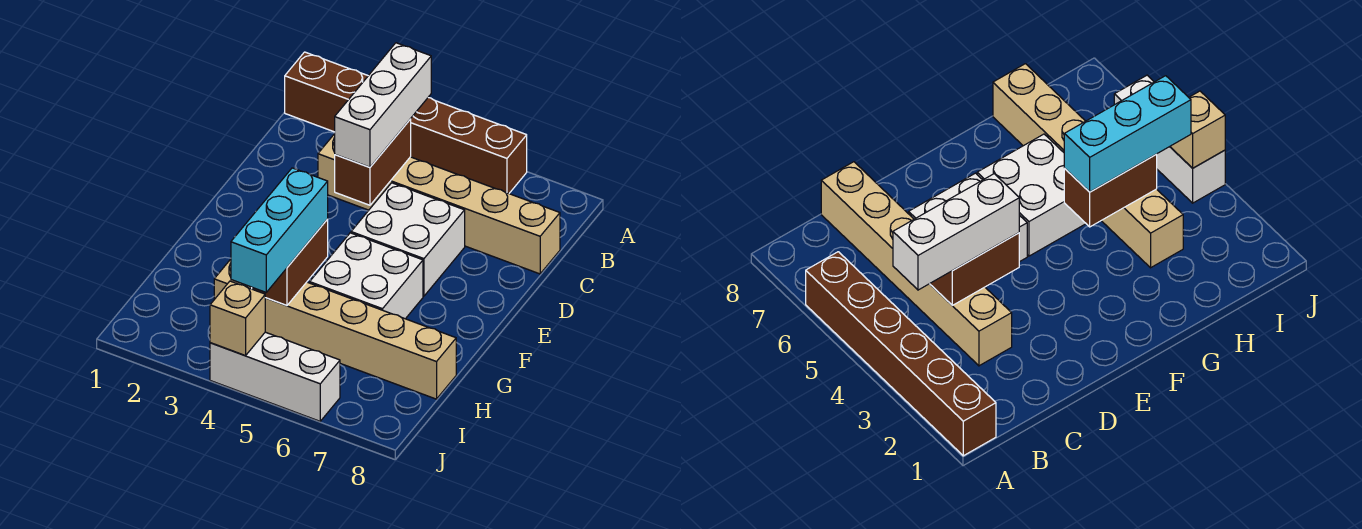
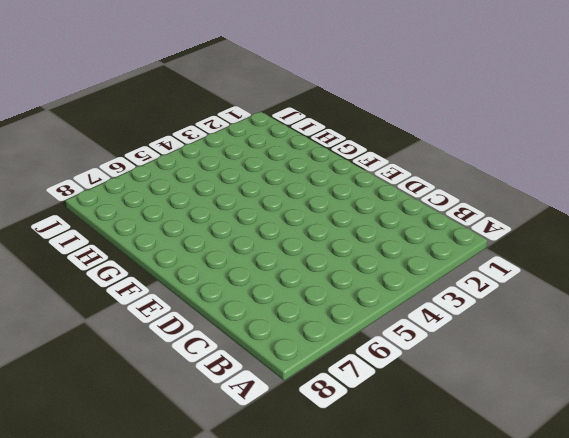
none -> brown brick A1:A6 level 1
none -> tan brick C3:C8 level 1

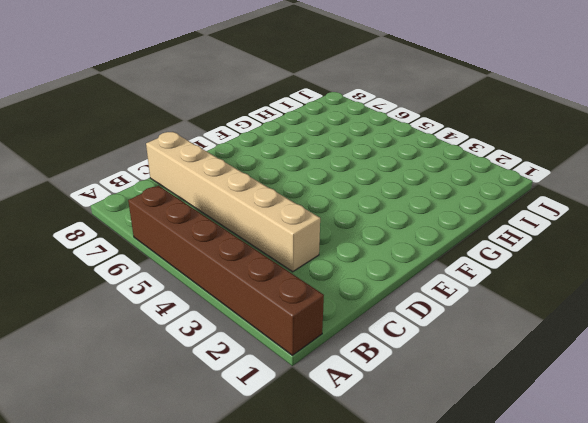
none -> white brick D5:E6 level 1
none -> white brick F5:G6 level 1

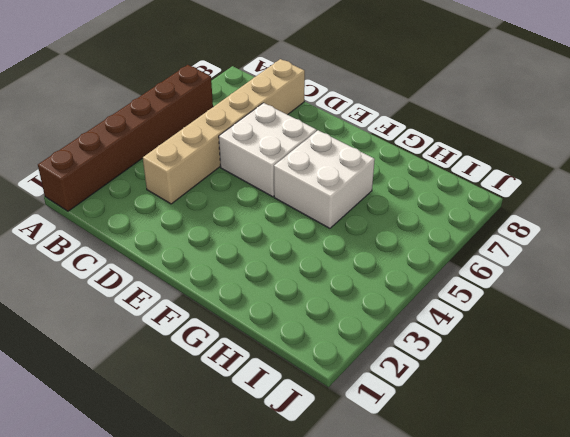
none -> tan brick H3:H8 level 1
none -> white brick J4:J6 level 1

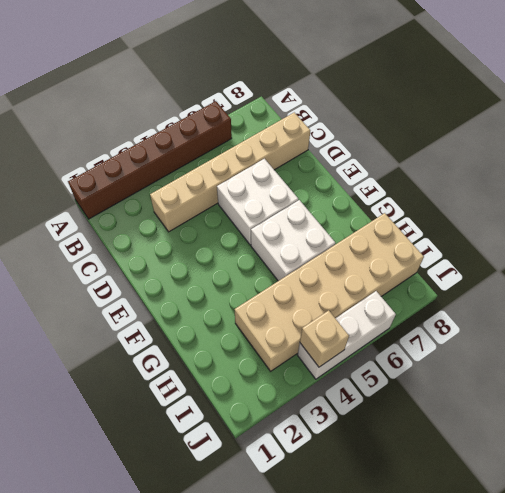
tan brick H3:I8 level 1 -> tan brick H3:H8 level 1
none -> brown brick C4:D4 level 2
none -> brown brick G4:H4 level 2

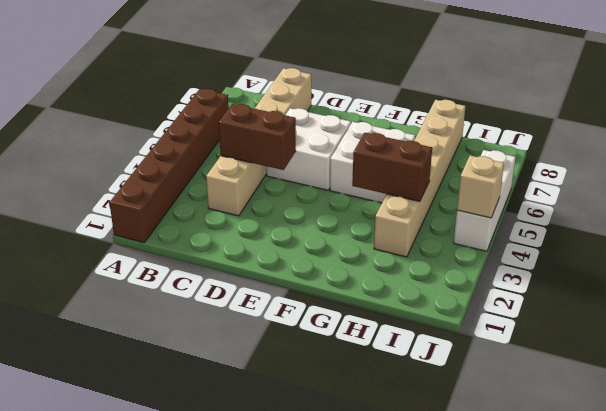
none -> white brick B4:D4 level 3
none -> cyan brick G4:I4 level 3

